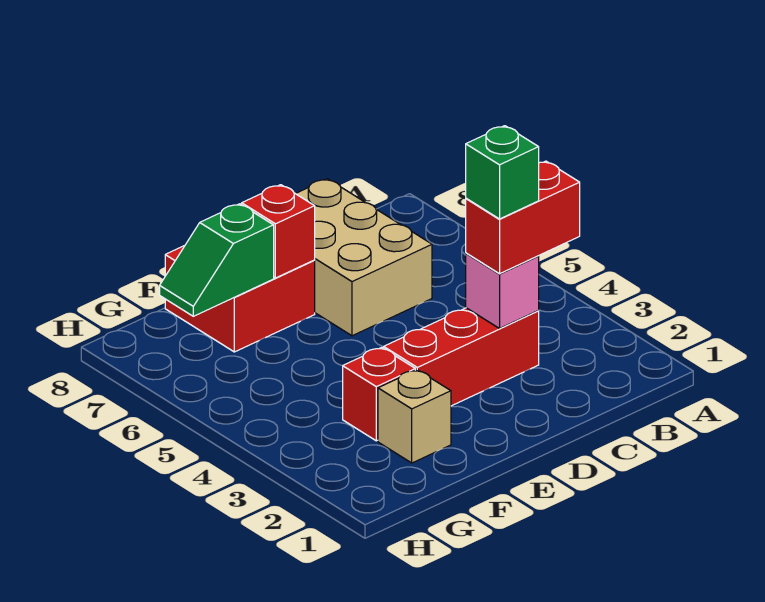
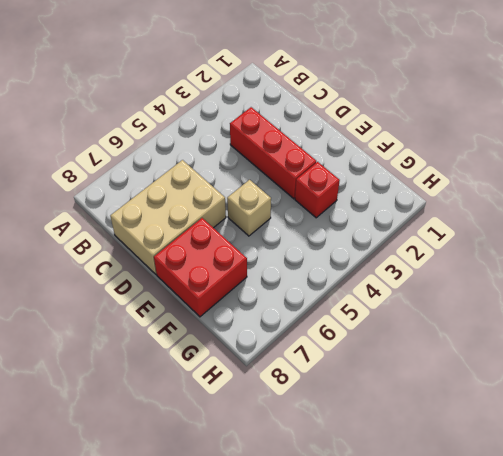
tan brick E5 level 1 -> tan brick F2 level 1
none -> pink brick C3 level 2
none -> red brick E7 level 2

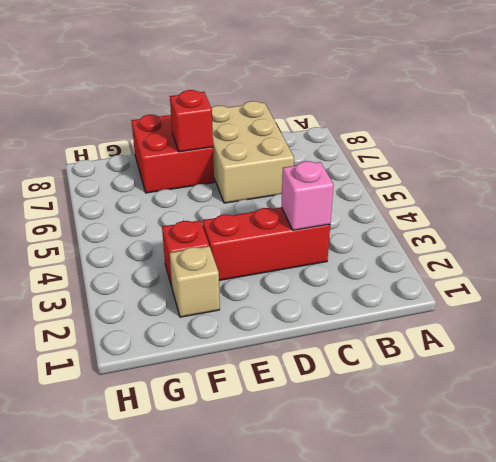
none -> green slope F7:G7 level 2 top F
none -> red brick B3:C3 level 3

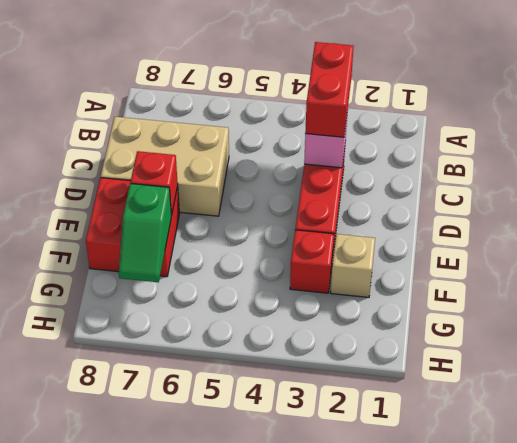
none -> green brick C3 level 4

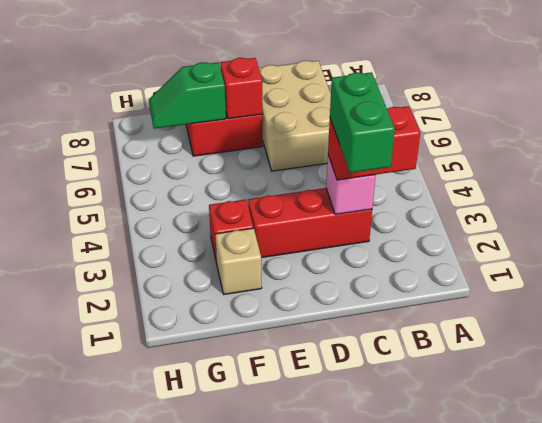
green brick C2:C3 level 4 -> green brick C3 level 4

